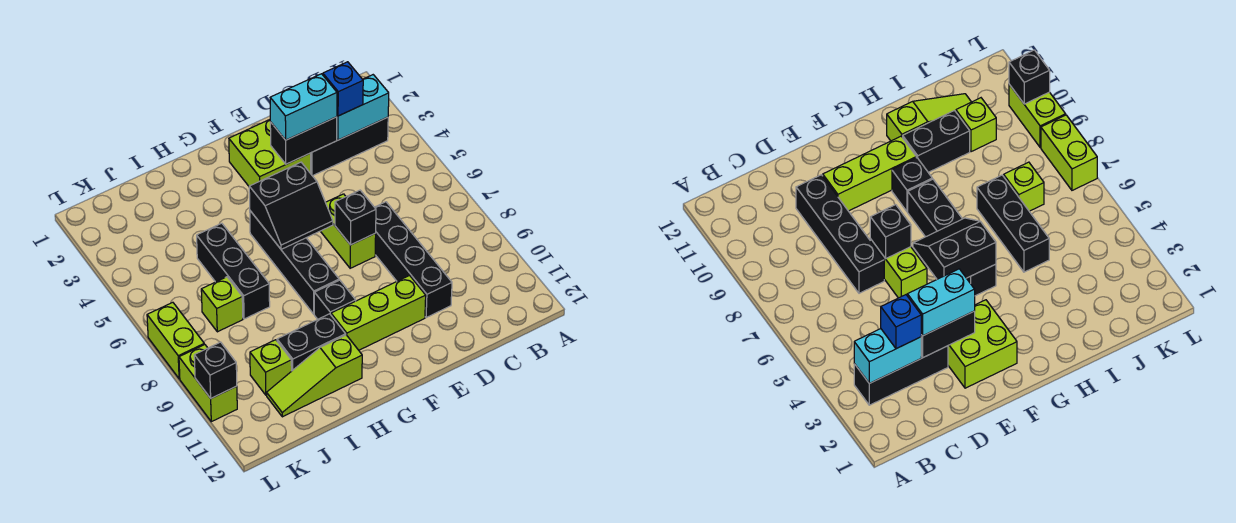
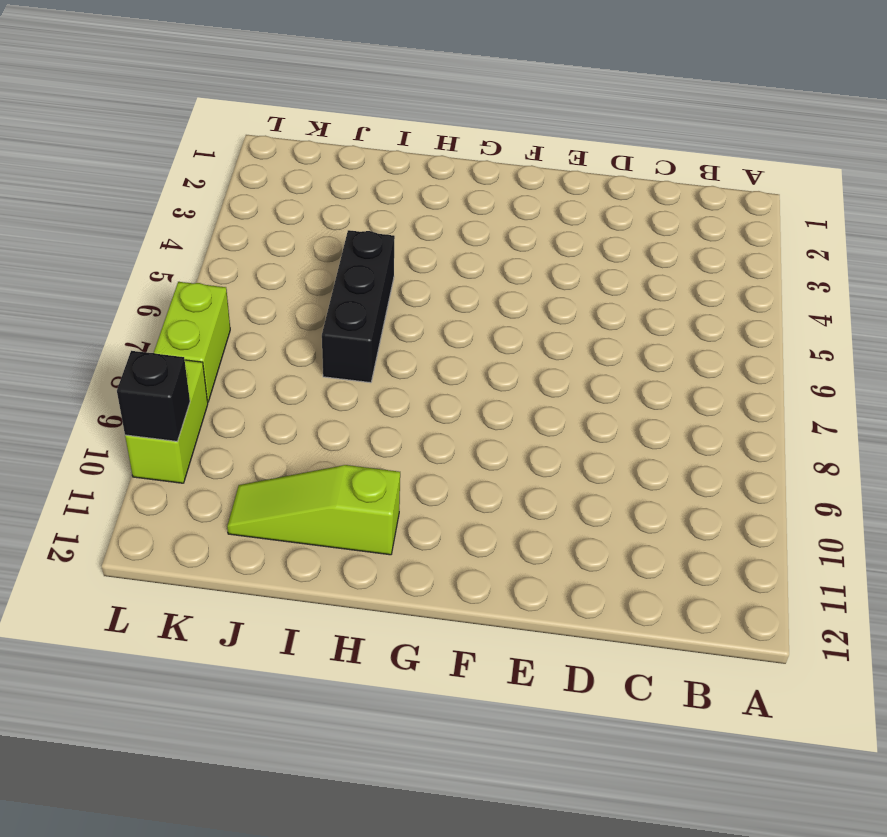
none -> black brick B3:D3 level 1
none -> black brick D7:D10 level 1
none -> lime brick E2:F3 level 1

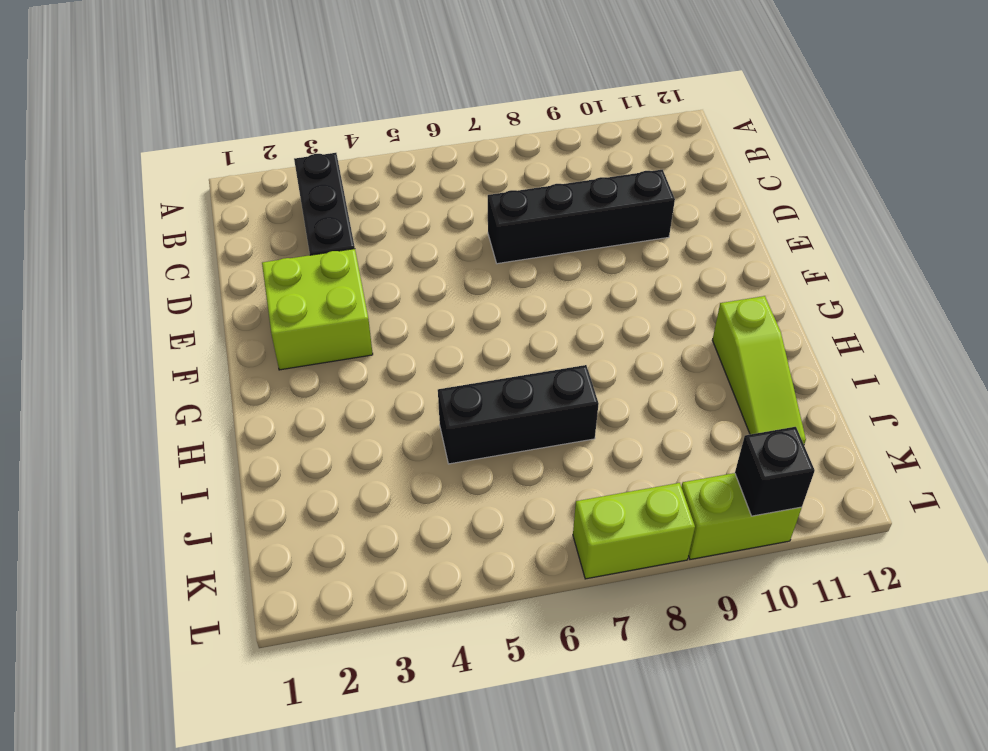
none -> lime brick E6:E7 level 1
none -> lime brick E10:G10 level 1
none -> black brick G5:G8 level 1

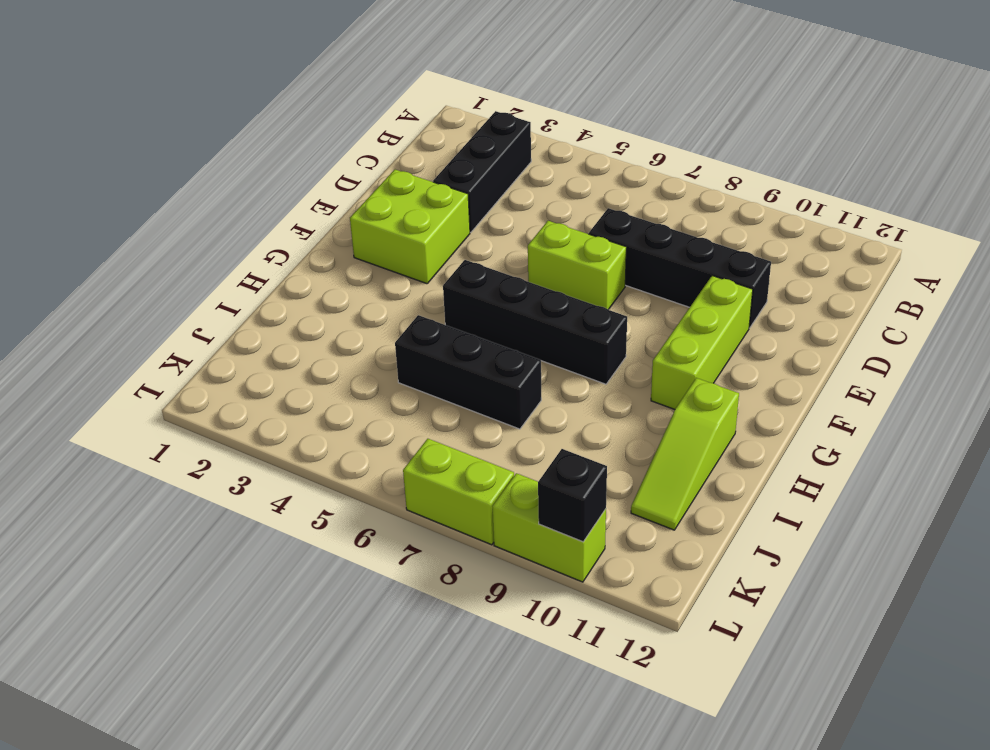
none -> black brick G9 level 1
none -> black brick H10:I10 level 1
none -> lime brick J7 level 1

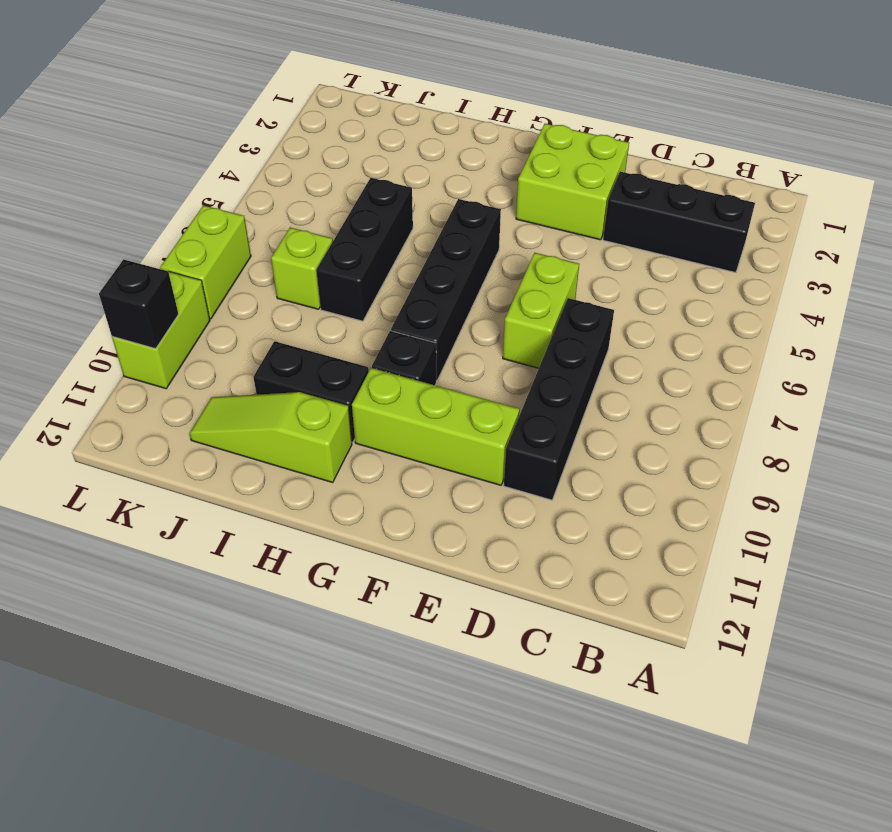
none -> lime brick J10 level 1
none -> cyan brick B3:C3 level 2
none -> black brick D3:E3 level 2

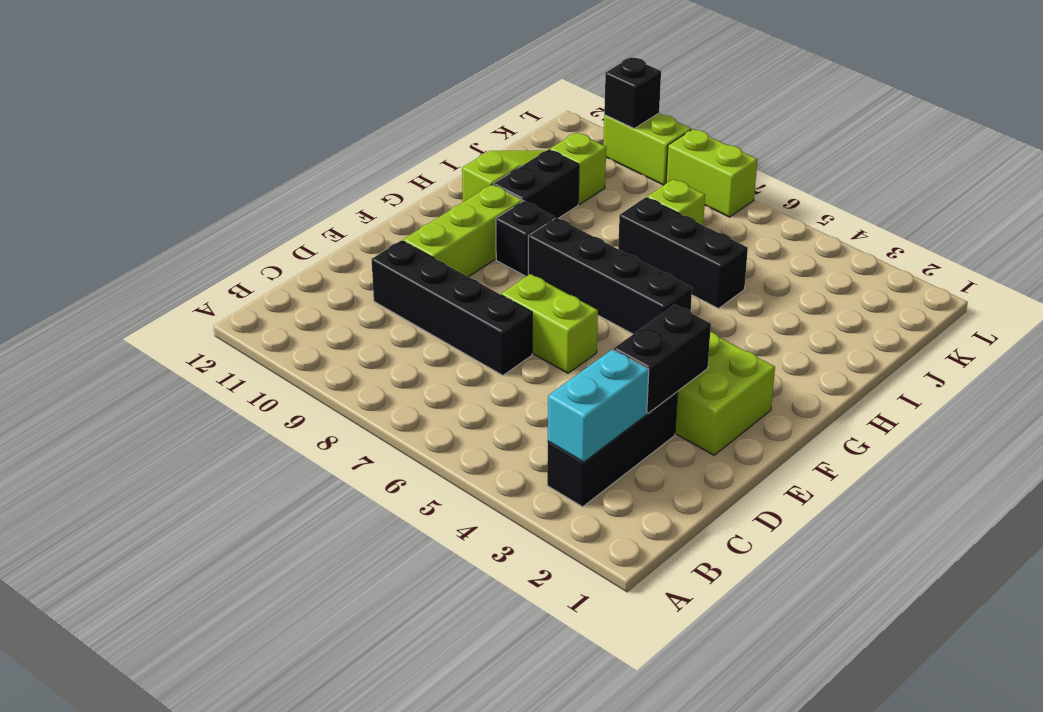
none -> black brick E7 level 2
none -> black slope F5:G6 level 2 top 5
none -> blue brick C3 level 3

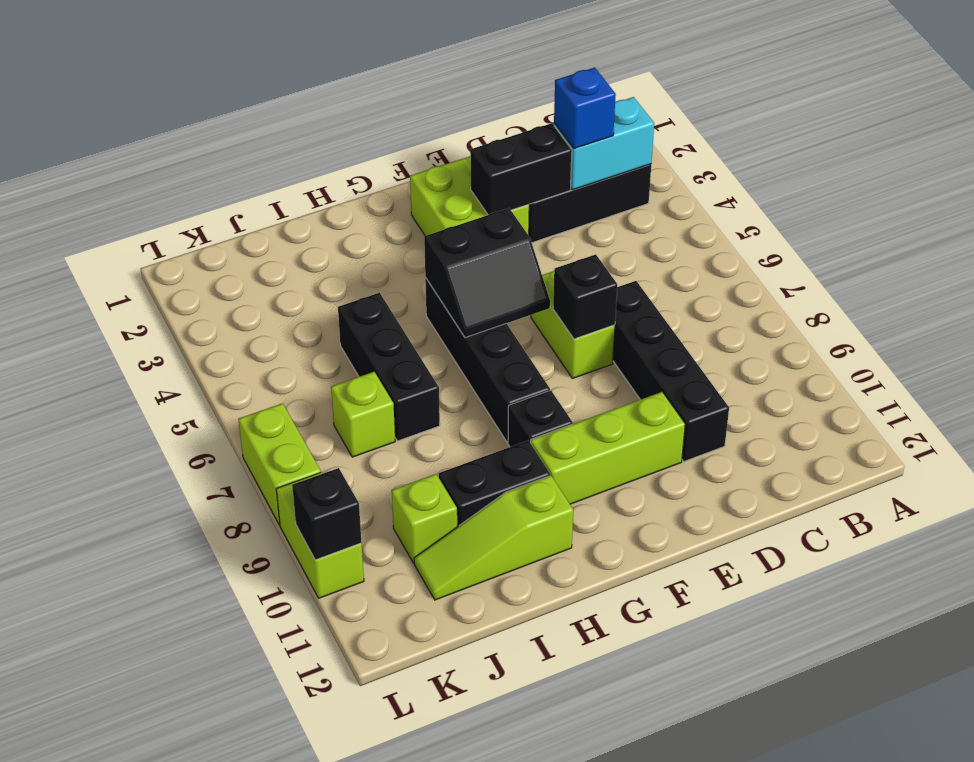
none -> cyan brick D3:E3 level 3

